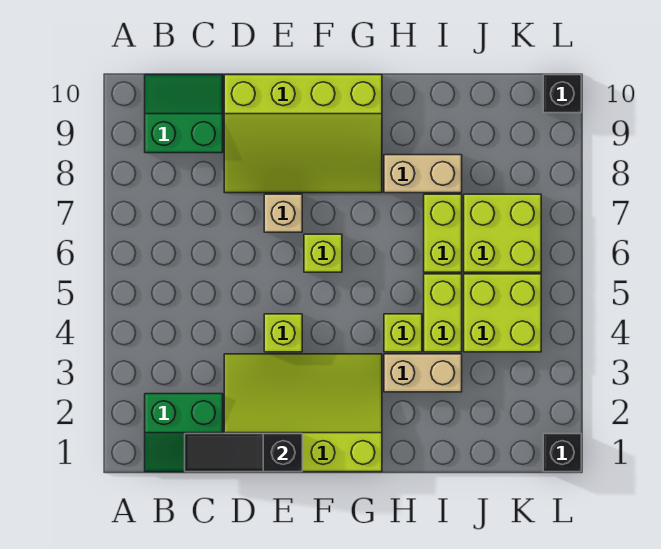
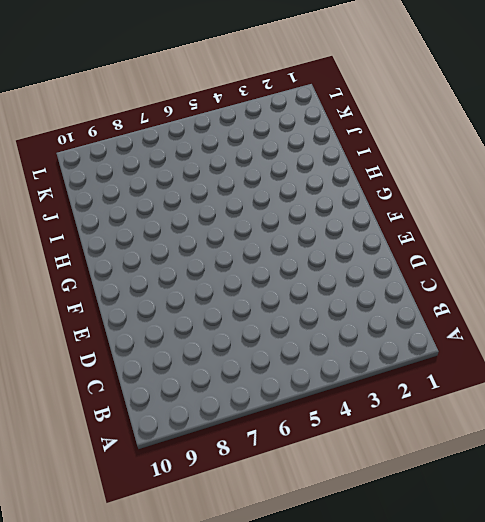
none -> green slope B1:C2 level 1 top 2
none -> green slope B9:C10 level 1 top 9
none -> lime slope D1:G3 level 1 top 1

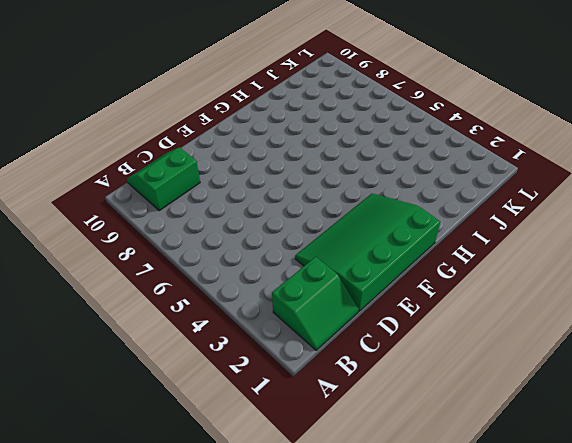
green slope D1:G3 level 1 top 1 -> lime slope D1:G3 level 1 top 1
none -> lime slope D8:G10 level 1 top 10
none -> lime brick E4 level 1
none -> tan brick E7 level 1

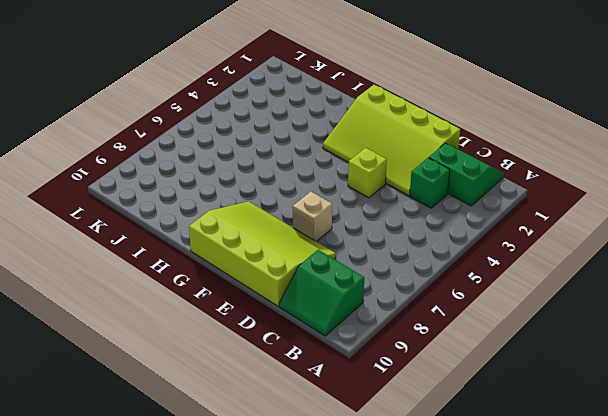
green brick C3 level 1 -> none
none -> lime brick F6 level 1
none -> tan brick H3:I3 level 1
none -> lime brick H4 level 1

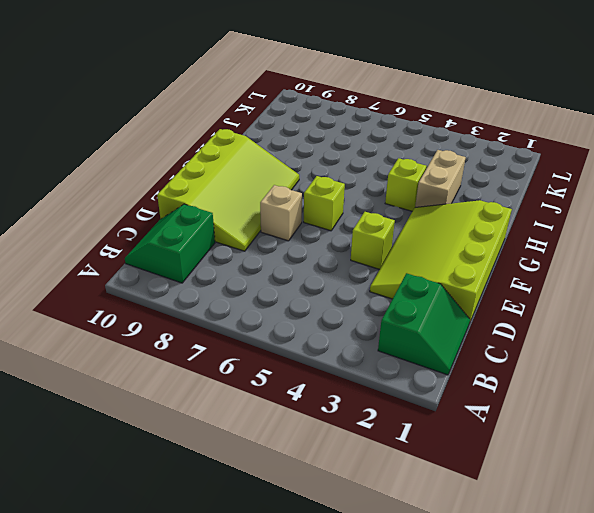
none -> tan brick H8:I8 level 1
none -> lime brick I4:I5 level 1
none -> lime brick I6:I7 level 1

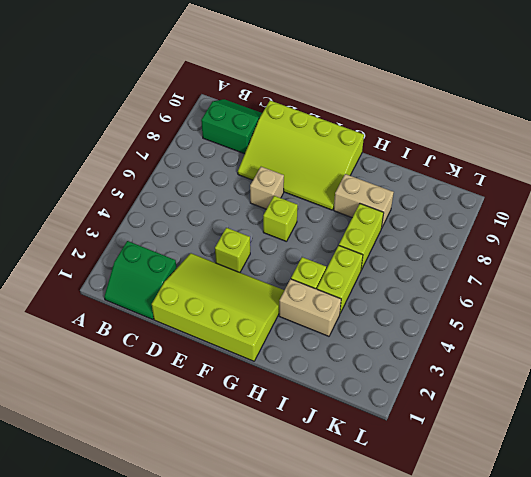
none -> lime brick J4:K5 level 1
none -> lime brick J6:K7 level 1
none -> black brick L1 level 1

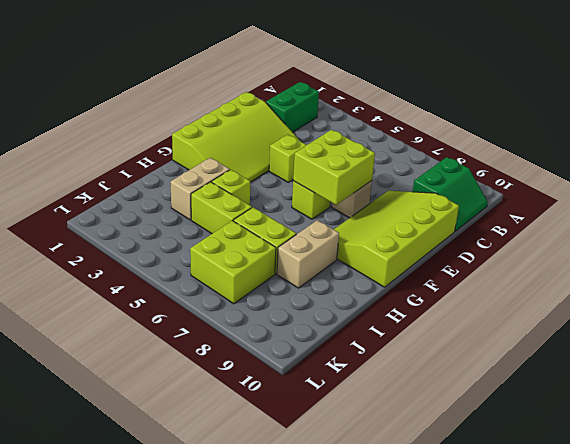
lime brick E6:F7 level 2 -> lime brick J4:K5 level 1
none -> black brick L1 level 1
none -> black brick L10 level 1
none -> black slope C1:E1 level 2 top E

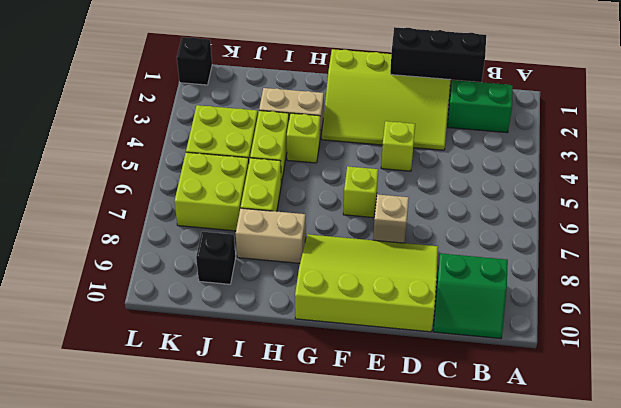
black brick C1:E1 level 2 -> black slope C1:E1 level 2 top E
black brick J9 level 1 -> black brick L10 level 1

